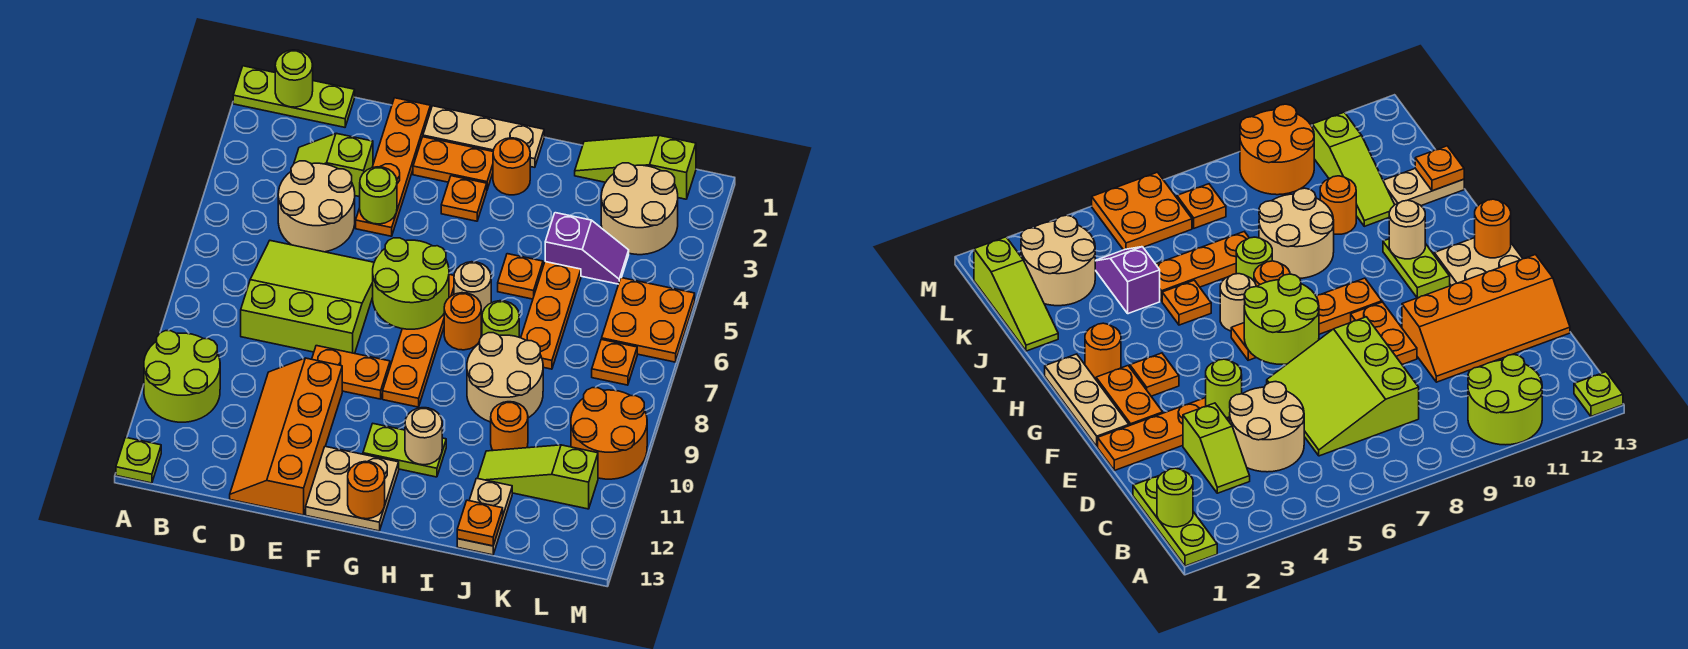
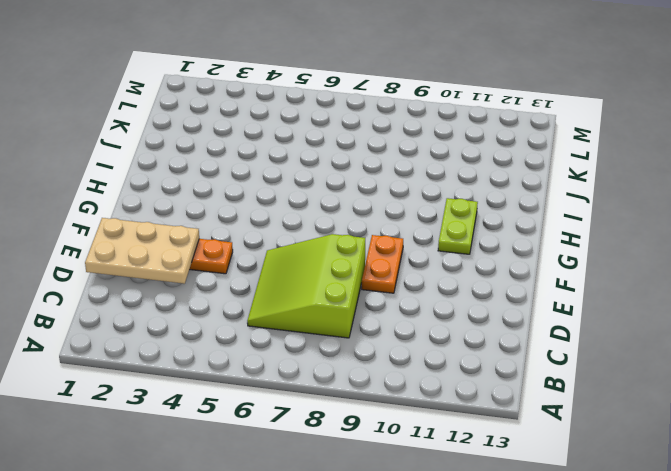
tan plate D1:E3 level 2 -> none
none -> lime plate A1:C1 level 1
none -> lime round brick A10:B11 level 1
none -> lime plate A13 level 1
none -> lime slope C3:D3 level 1 top D

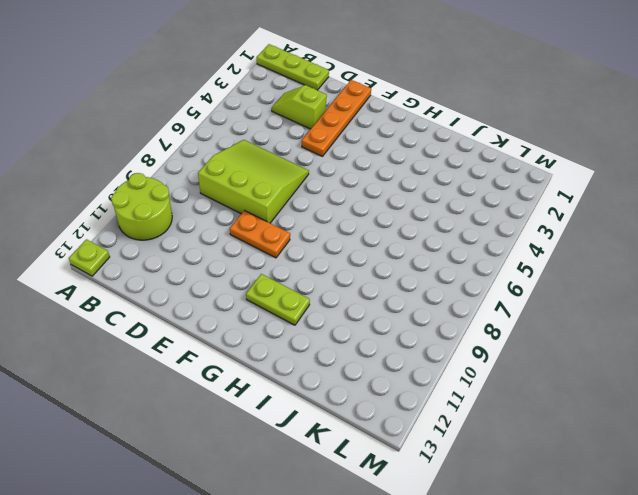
none -> tan round brick C4:D5 level 1
none -> orange slope D10:E13 level 1 top E
none -> tan plate F1:H1 level 1
none -> orange plate F2:G2 level 1

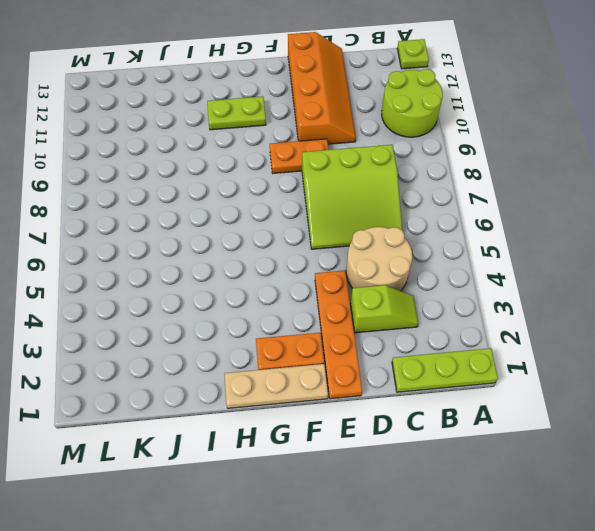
none -> tan plate F12:G13 level 1
none -> orange plate G3 level 1
none -> orange plate G6:G9 level 1
none -> orange round brick H2 level 1

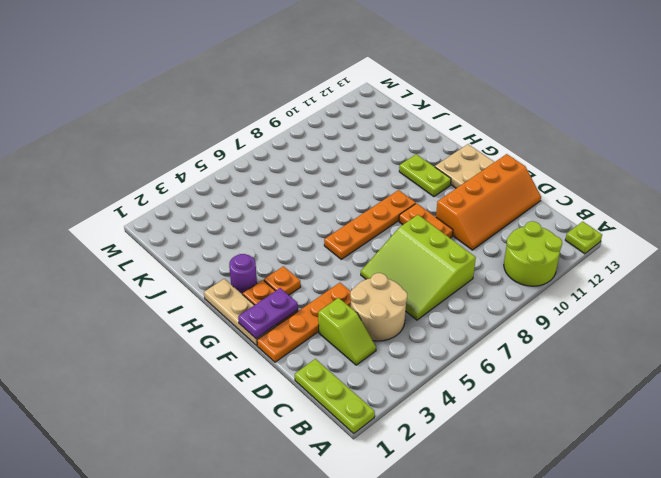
purple plate F1:F2 level 2 -> none
purple round brick H2 level 1 -> orange round brick H2 level 1
none -> tan round brick H6 level 1
none -> orange round brick H7 level 1
none -> orange plate I5 level 1
none -> lime round brick I7 level 1

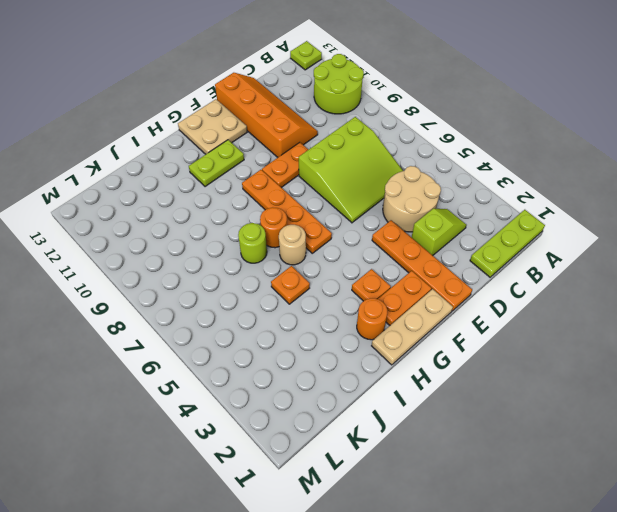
none -> tan round brick I8:J9 level 1
none -> lime slope J1:L1 level 1 top L
none -> purple slope J4:K4 level 1 top J
none -> orange plate J5:J7 level 1

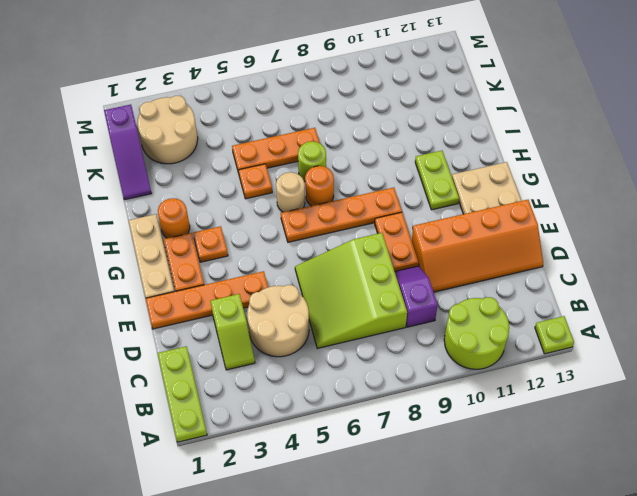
purple slope C9:D9 level 1 top C -> purple slope J4:K4 level 1 top J
purple slope J1:L1 level 1 top L -> lime slope J1:L1 level 1 top L
none -> tan round brick I8:J9 level 1
none -> orange round brick J10 level 1
none -> lime slope J11:L11 level 1 top L
none -> tan plate J12:J13 level 1

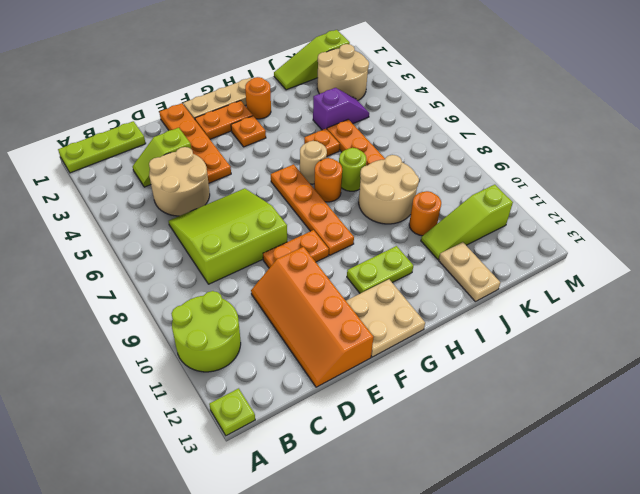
none -> orange plate L5:M6 level 1
none -> orange plate L7 level 1
none -> orange round brick L9:M10 level 1
none -> lime round brick B1 level 2

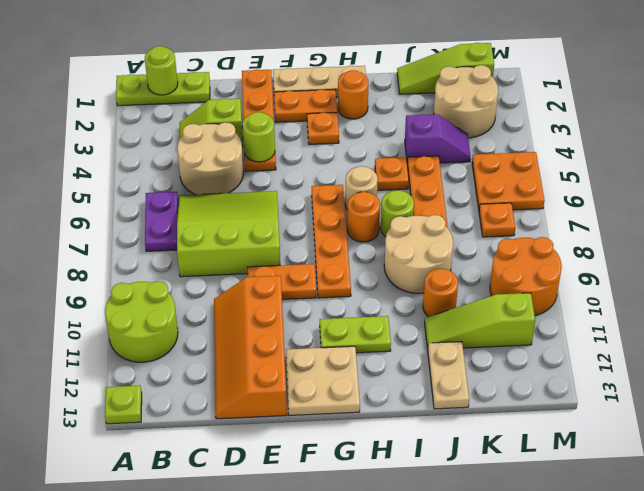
purple plate B6:B7 level 1 -> none
none -> lime round brick F6:G7 level 2
none -> orange round brick G13 level 2
none -> tan round brick H11 level 2
none -> orange plate J13 level 2

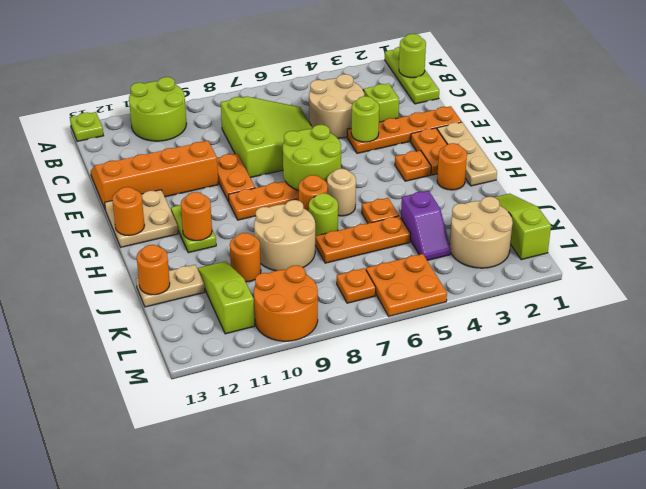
orange round brick H11 level 2 -> tan round brick H11 level 2
orange round brick J13 level 2 -> orange plate J13 level 2

